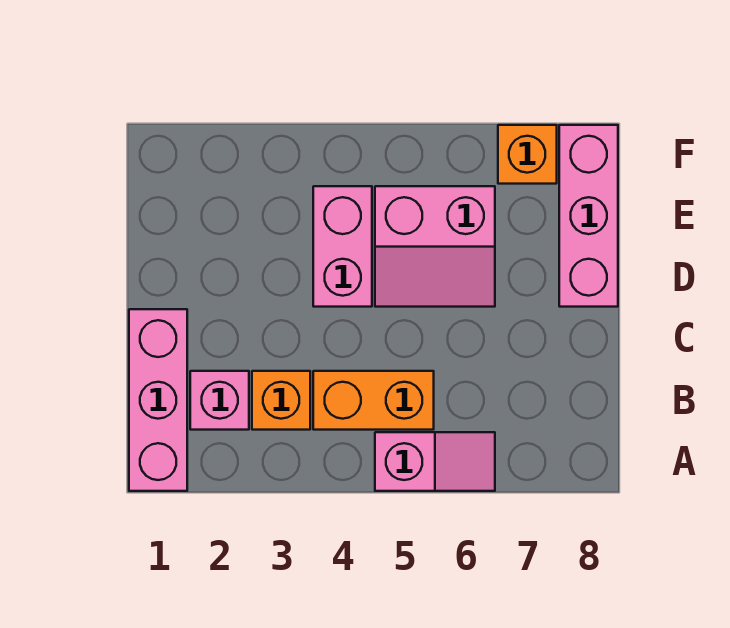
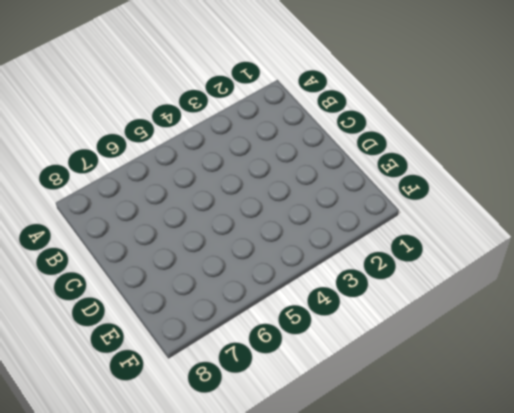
none -> pink brick A1:C1 level 1
none -> pink slope A5:A6 level 1 top 5

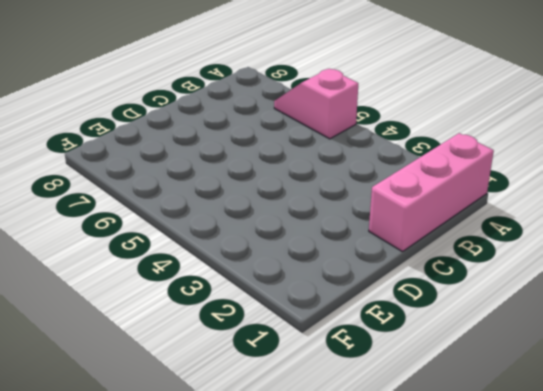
none -> pink brick B2 level 1
none -> orange brick B3 level 1

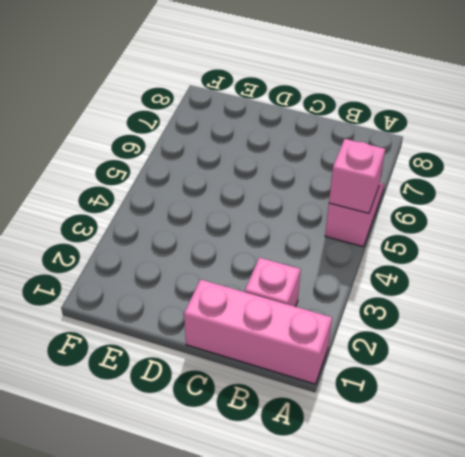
pink brick A5 level 2 -> none
none -> orange brick B3 level 1
none -> orange brick B4:B5 level 1

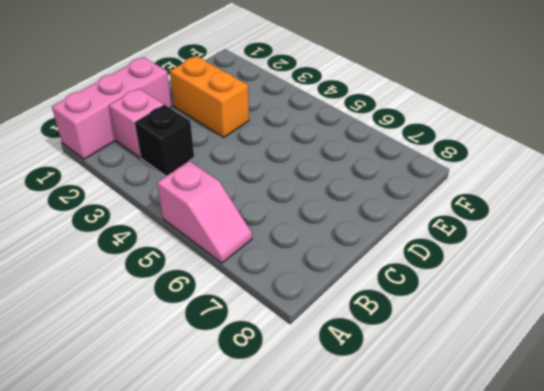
black brick B3 level 1 -> orange brick B3 level 1
orange brick D2:D3 level 1 -> orange brick B4:B5 level 1
none -> pink brick D4:E4 level 1
none -> pink slope D5:E6 level 1 top E

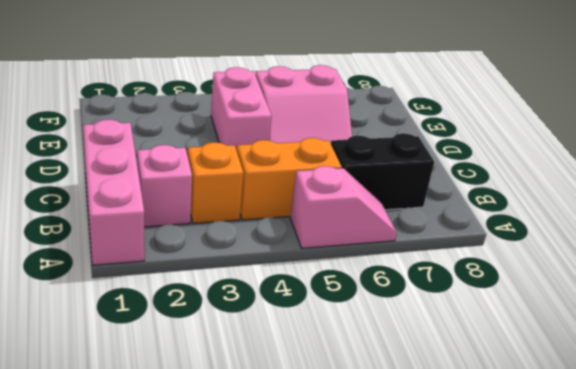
black brick B6:B7 level 1 -> none
none -> pink brick D8:F8 level 1
none -> orange brick F7 level 1

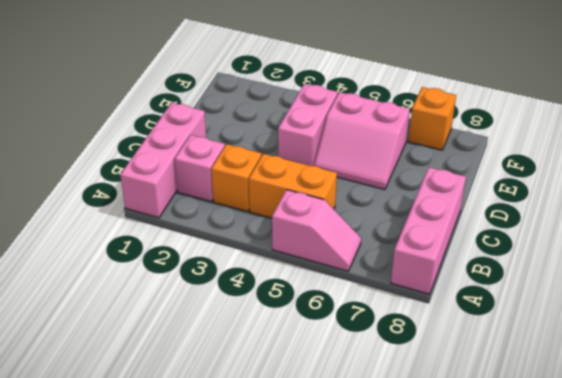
pink brick A8:C8 level 1 -> pink brick D8:F8 level 1

